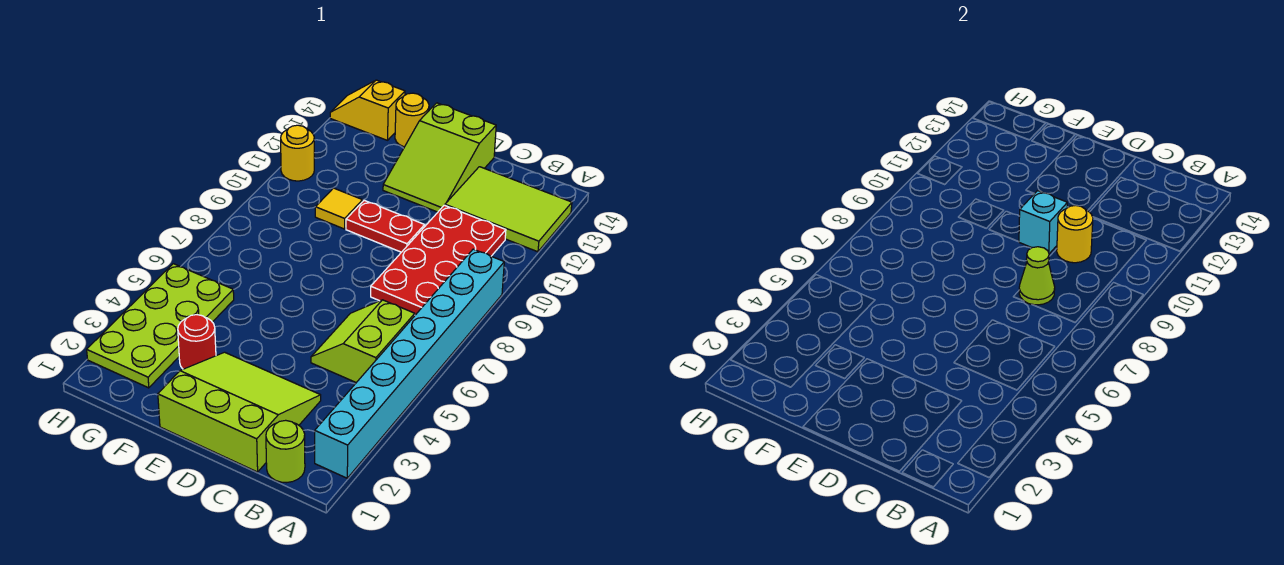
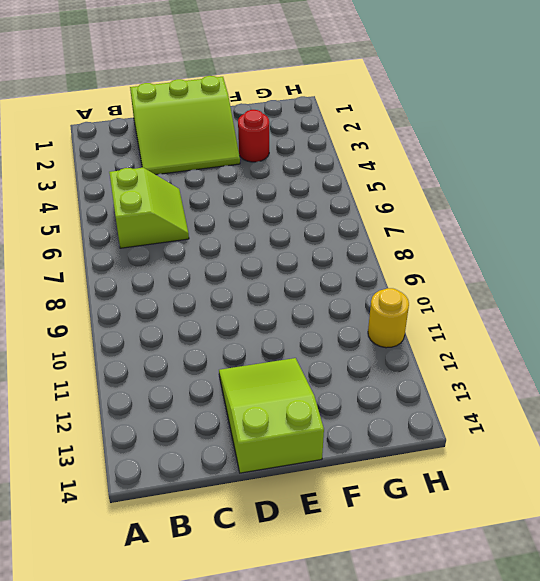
none -> cyan brick A2:A9 level 1
none -> lime tile A12:C13 level 1
none -> lime round brick B1 level 1

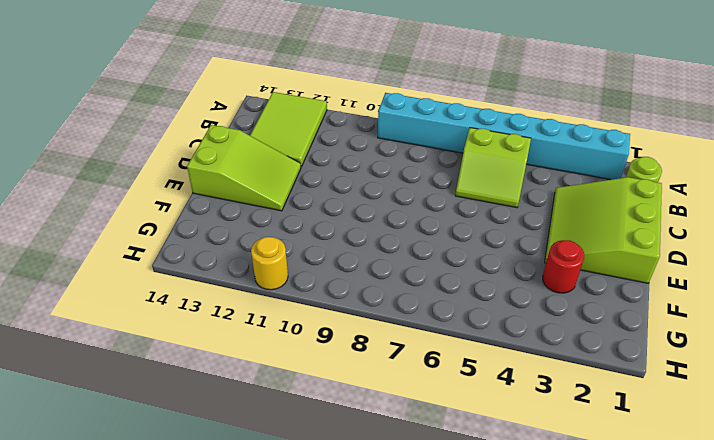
none -> red plate B8:C11 level 1
none -> red plate D10:E10 level 1
none -> yellow tile F10 level 1

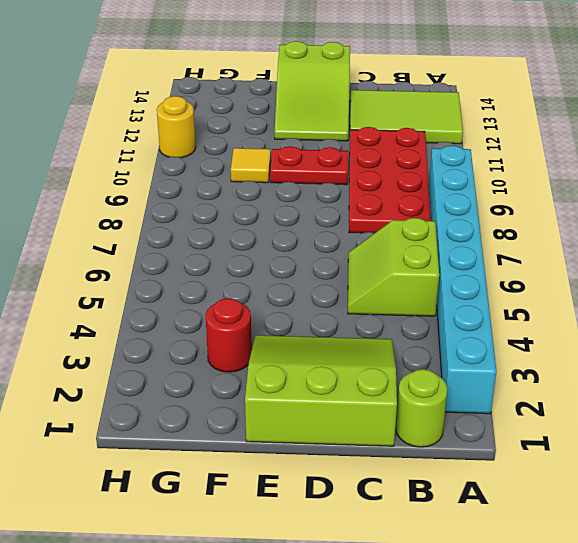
none -> yellow round brick F14 level 1
none -> lime plate G2:H5 level 1
none -> yellow slope G14:H14 level 1 top G

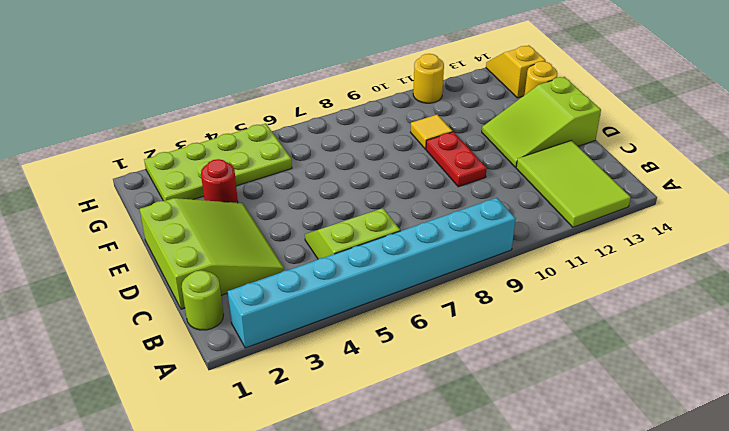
none -> red plate B8:C11 level 1
none -> lime cone C8 level 2
none -> yellow round brick C10 level 2

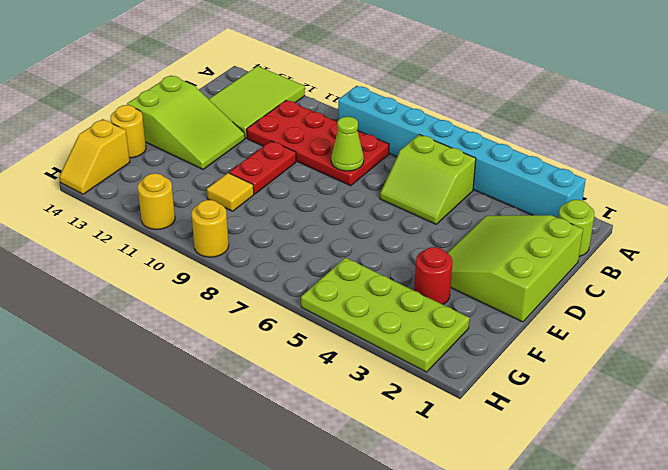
yellow round brick H9 level 1 -> yellow round brick C10 level 2
none -> cyan brick D10 level 2

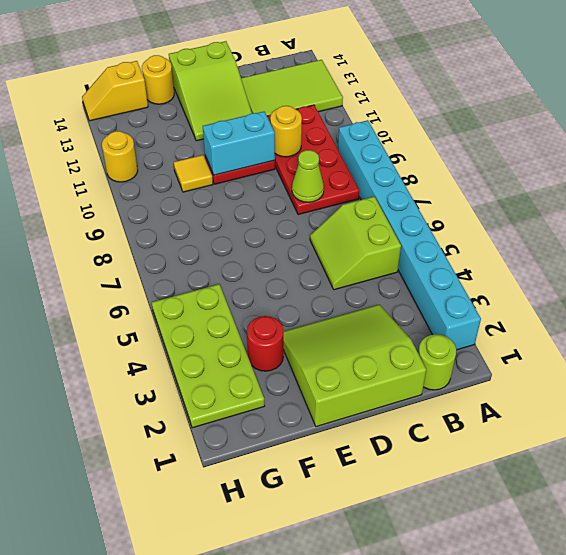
cyan brick D10:E10 level 2 -> cyan brick D10 level 2

